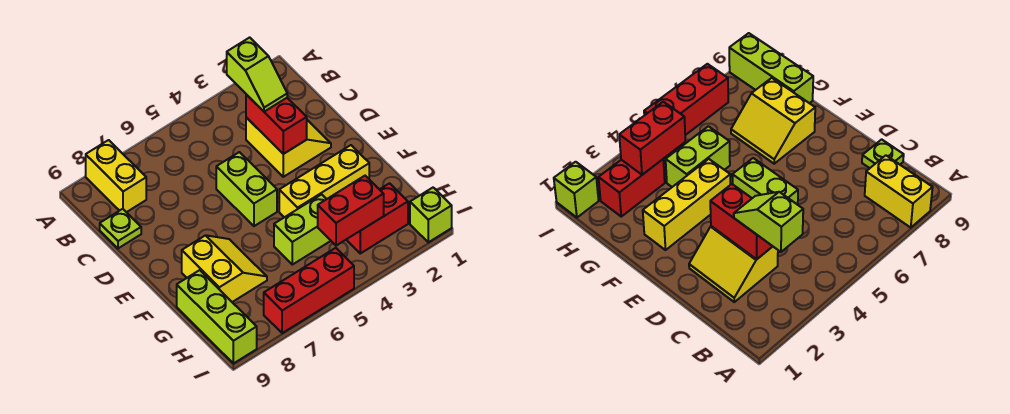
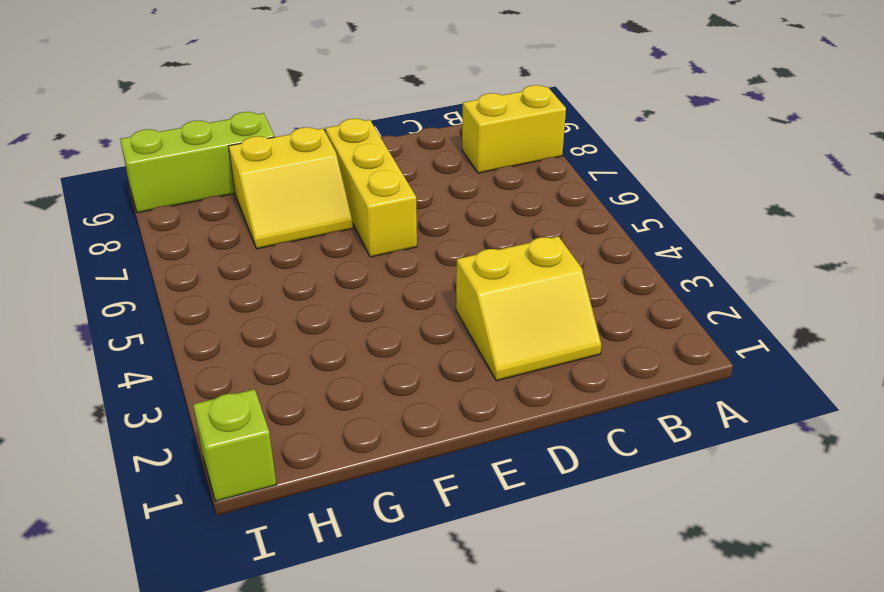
yellow brick E6:E8 level 1 -> yellow brick F2:F4 level 1
none -> lime plate C9 level 1
none -> lime brick D5:E5 level 1
none -> lime brick G4:G5 level 1

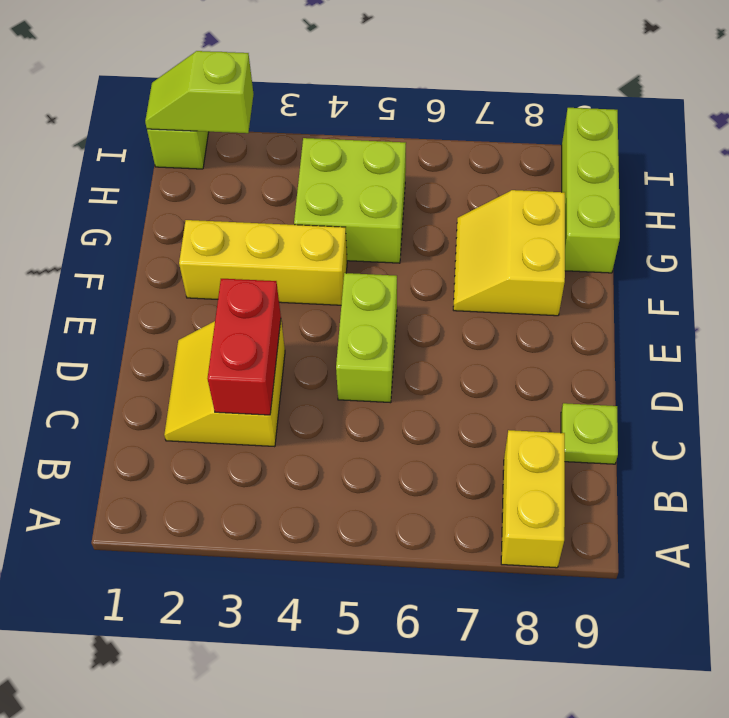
lime brick G4:H5 level 1 -> lime brick G4:G5 level 1
lime slope I1:I2 level 2 top 2 -> lime slope B3:C3 level 3 top B
none -> red brick H2:H3 level 1
none -> red brick I5:I7 level 1
none -> red brick H3:H4 level 2

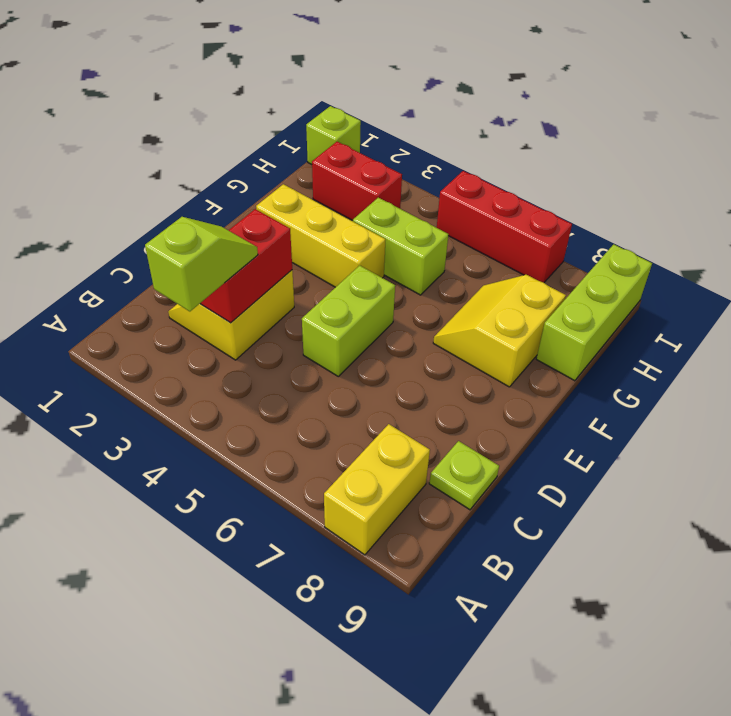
none -> red brick H3:H4 level 2

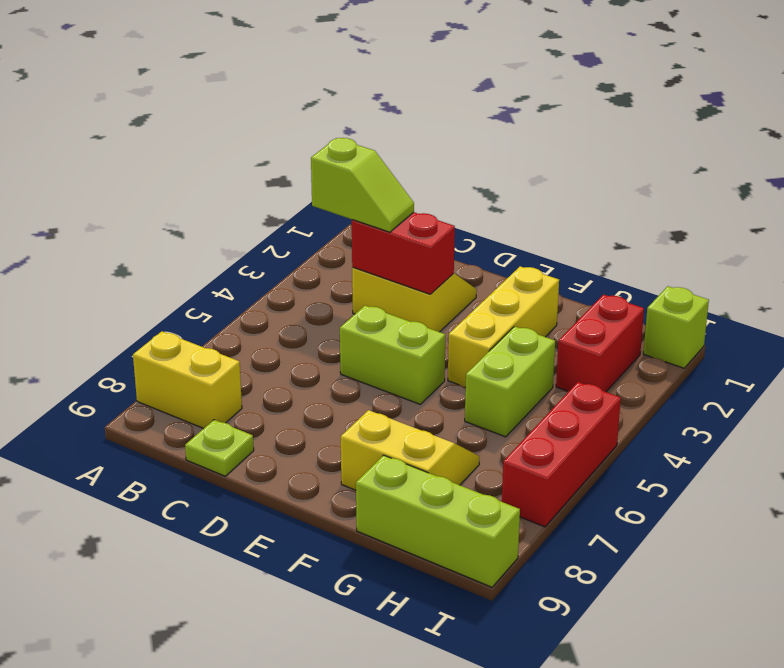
none -> red brick H3:H4 level 2

